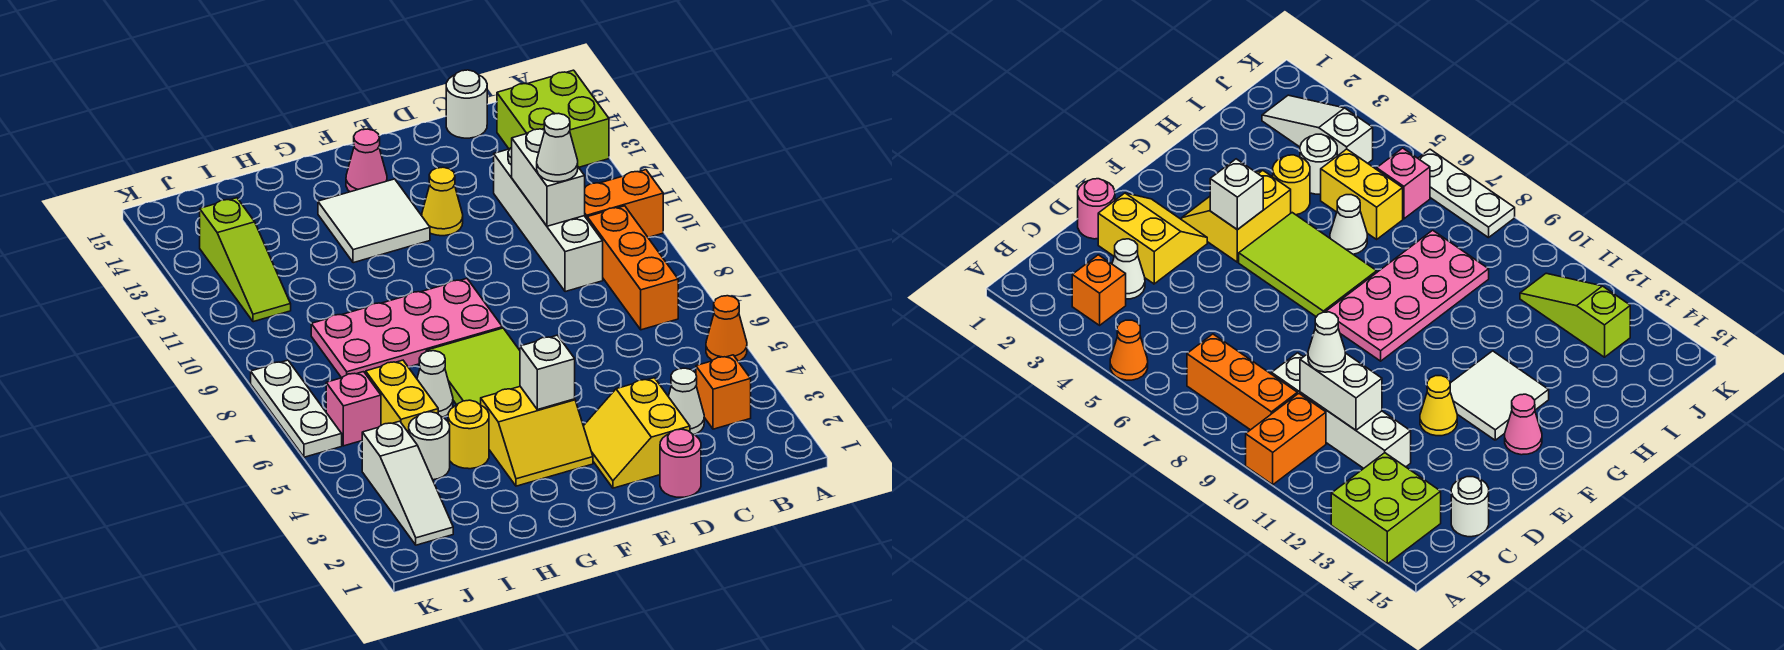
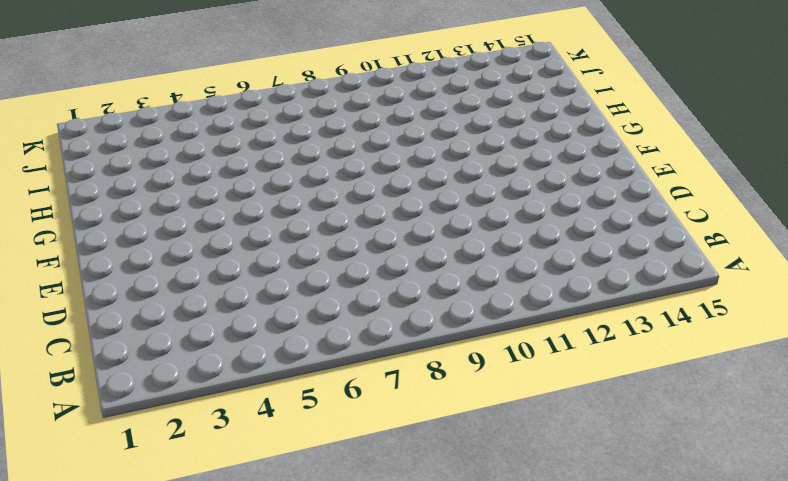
none -> orange cone A5 level 1
none -> orange brick A10:B10 level 1
none -> lime brick A13:B14 level 1

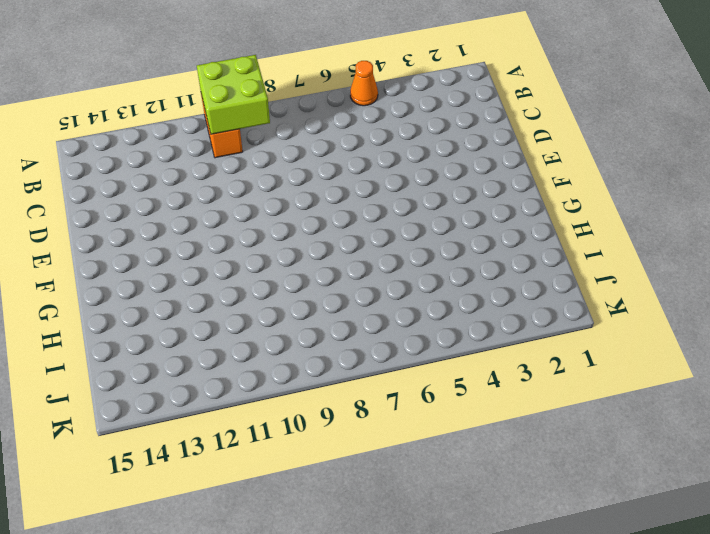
lime brick A9:B10 level 2 -> lime brick A13:B14 level 1
none -> orange brick B3 level 1
none -> orange brick B7:B9 level 1
none -> white cone C3 level 1

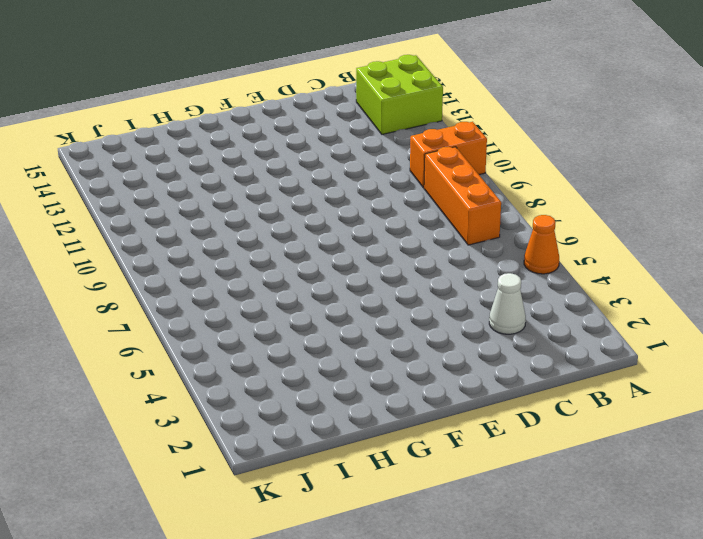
none -> orange brick B3 level 1
none -> white brick C9:C12 level 1
none -> white round brick C15 level 1

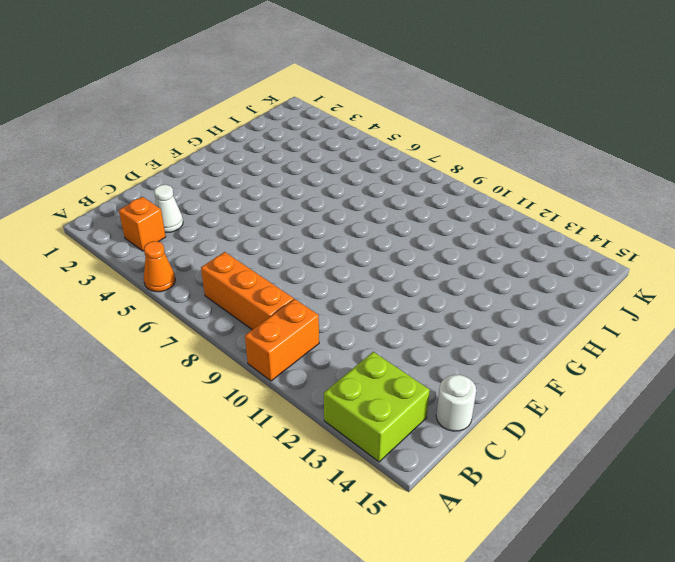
none -> white brick C9:C12 level 1
none -> pink round brick D1 level 1
none -> yellow slope D2:E3 level 1 top D

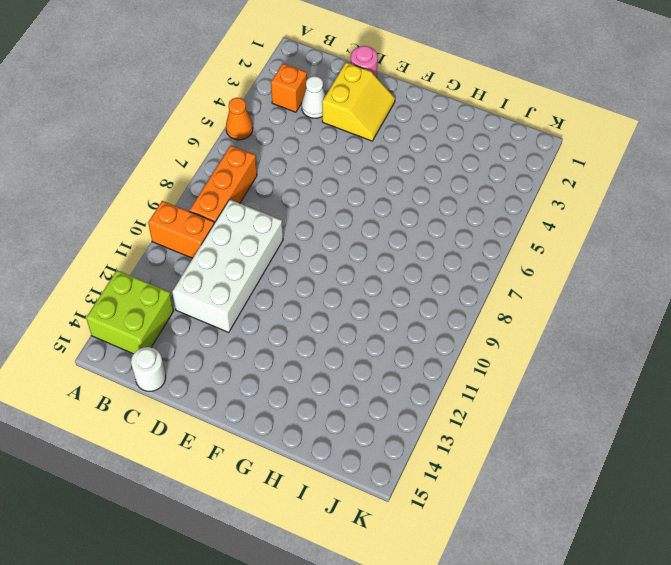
white brick C9:D12 level 1 -> white brick C9:C12 level 1
none -> yellow cone E12 level 1
none -> yellow slope F3:G4 level 1 top 4
none -> lime tile F5:G7 level 1

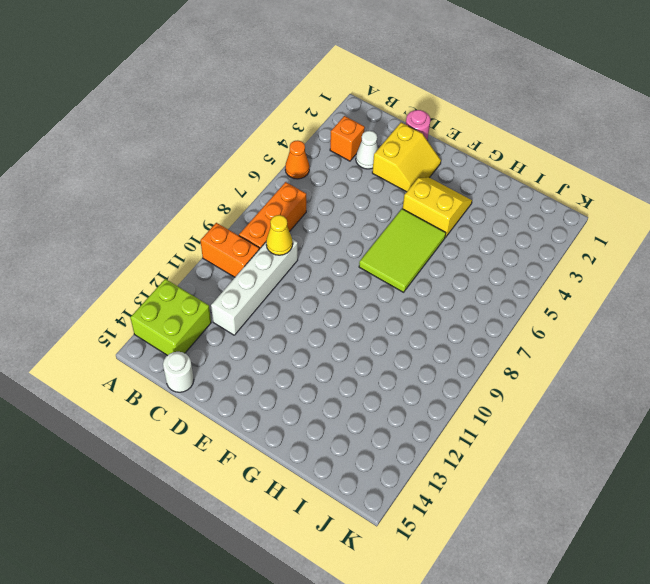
yellow cone C9 level 2 -> yellow cone E12 level 1
none -> pink plate F8:I9 level 1
none -> white tile F12:G13 level 1
none -> pink cone F14 level 1

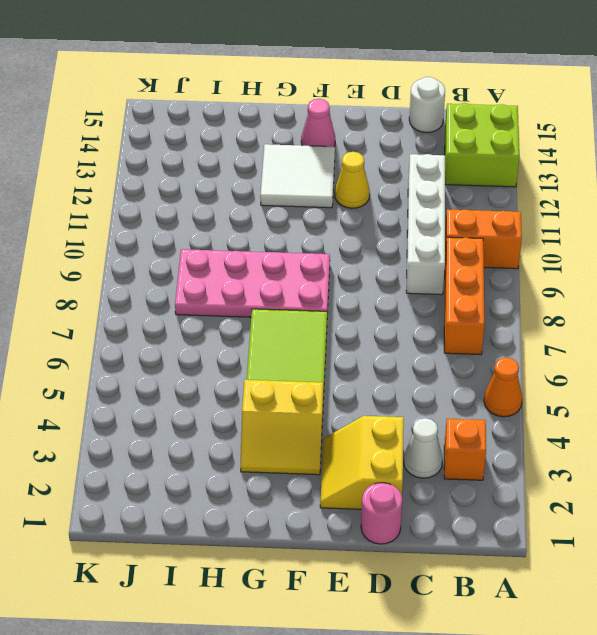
none -> yellow round brick H4 level 1
none -> white cone H6 level 1
none -> white round brick I4 level 1

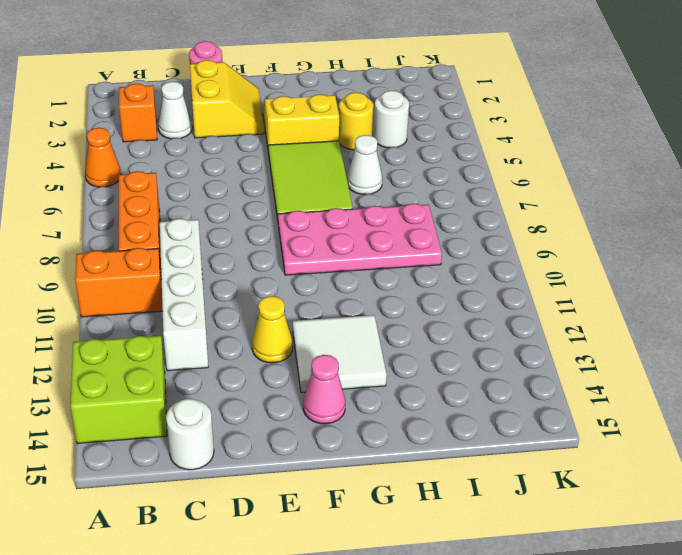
none -> yellow brick I5:I6 level 1
none -> white slope J2:J4 level 1 top 4
none -> pink brick J6 level 1

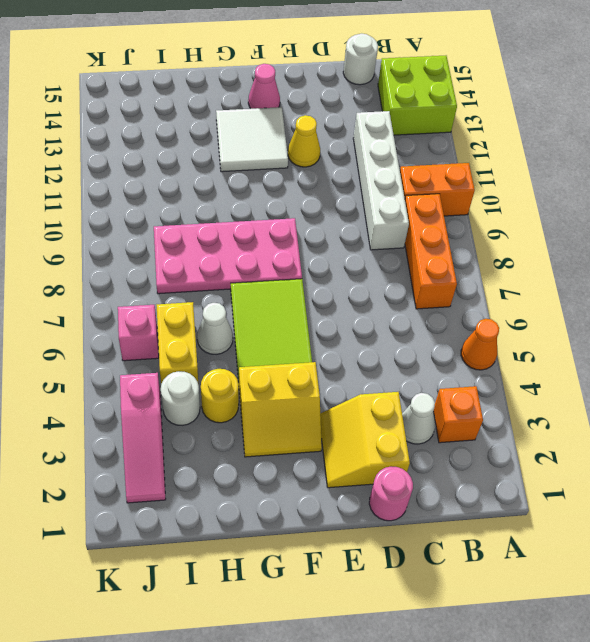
pink slope J2:J4 level 1 top 4 -> white slope J2:J4 level 1 top 4
none -> lime slope J11:J13 level 1 top 13
none -> white plate K6:K8 level 1
none -> white brick C10:C11 level 2

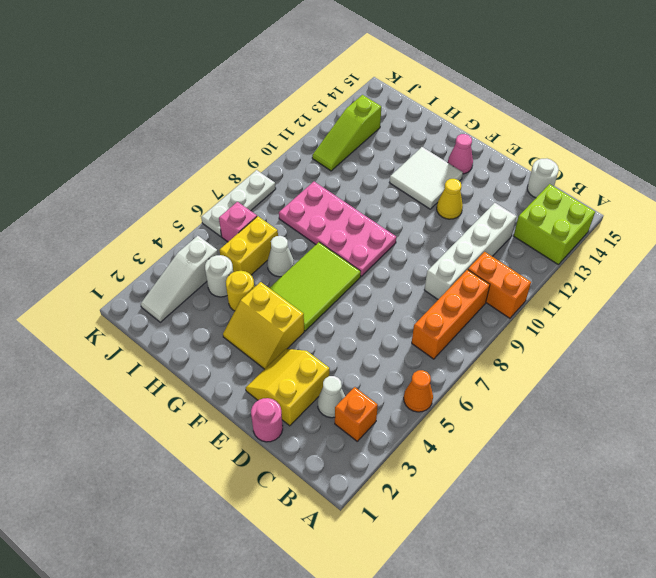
none -> white brick C10:C11 level 2
none -> white brick F4 level 2
none -> white cone C10 level 3

